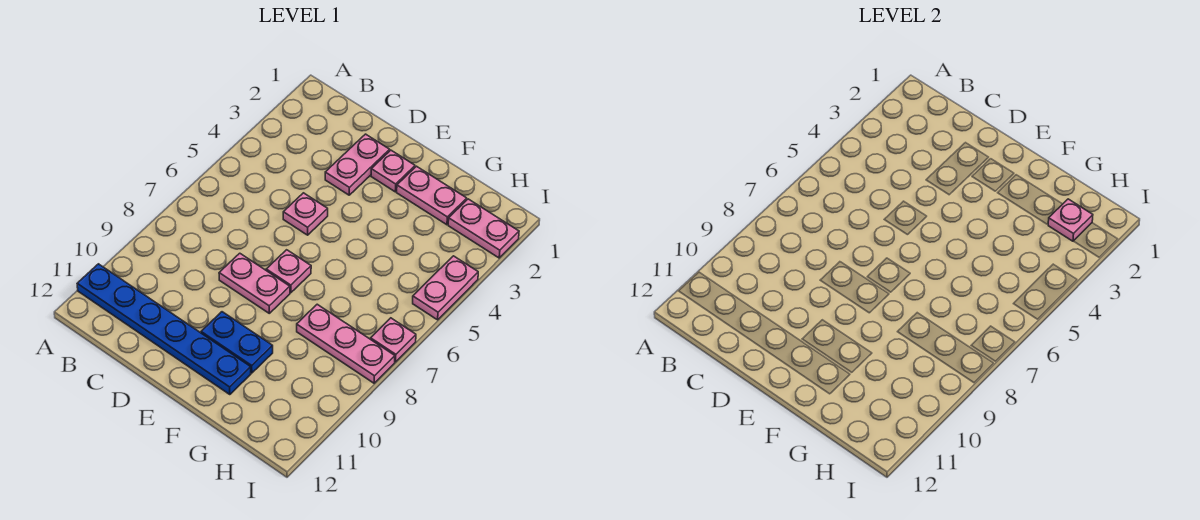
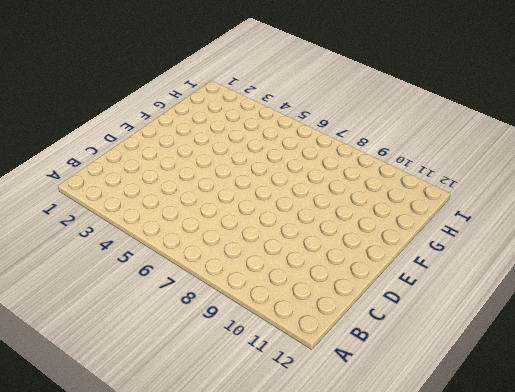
none -> blue plate A11:F11 level 1
none -> pink plate D2:D3 level 1
none -> pink plate D5 level 1

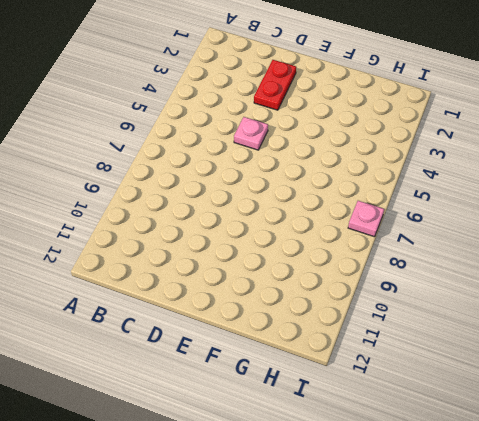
red plate D2:D3 level 1 -> pink plate D2:D3 level 1
none -> blue plate A11:F11 level 1
none -> pink plate D8:E8 level 1
none -> pink plate E2 level 1

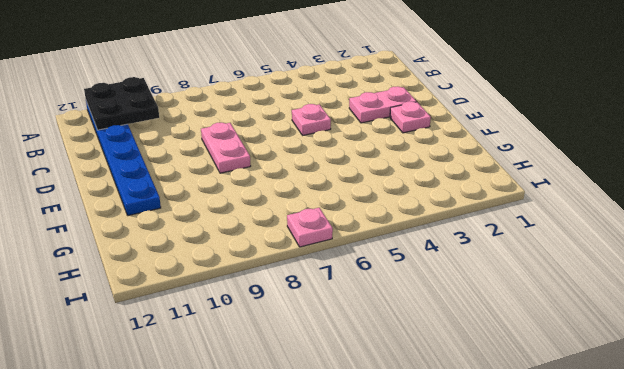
black plate A10:B11 level 2 -> none
none -> pink plate E7 level 1
none -> blue plate E10:F10 level 1
none -> pink plate F2:G2 level 1

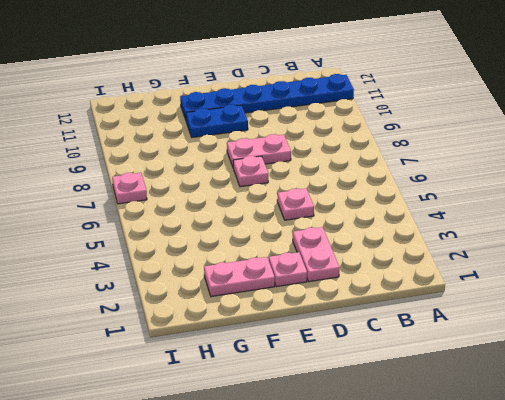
none -> pink plate G8:I8 level 1
none -> pink plate H2:I2 level 1
none -> pink plate I4:I5 level 1

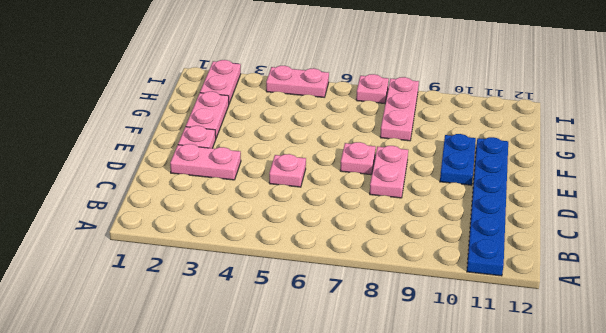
none -> pink plate H2 level 2

